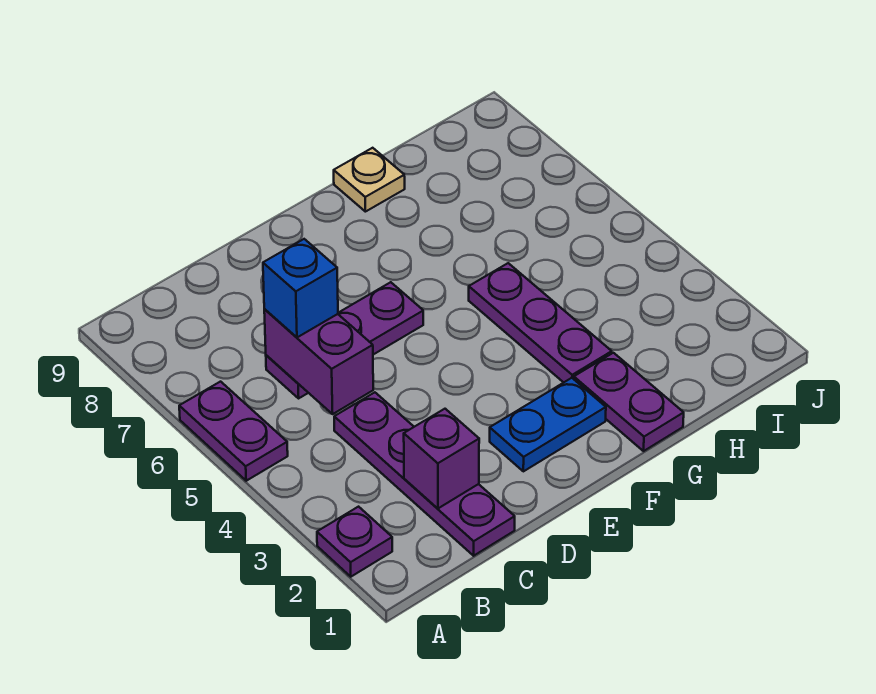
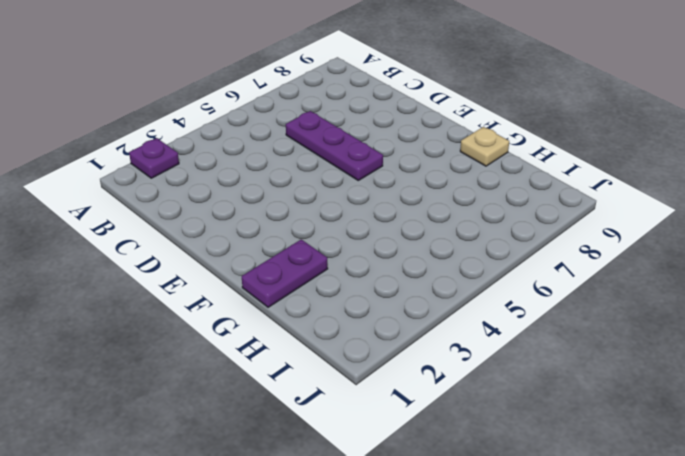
none -> purple plate A5:A6 level 1
none -> purple plate C1:C4 level 1

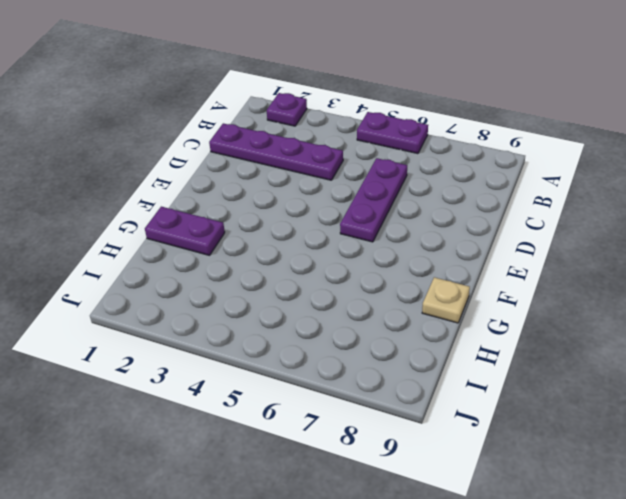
none -> blue plate E2:F2 level 1
none -> purple plate G3:G5 level 1

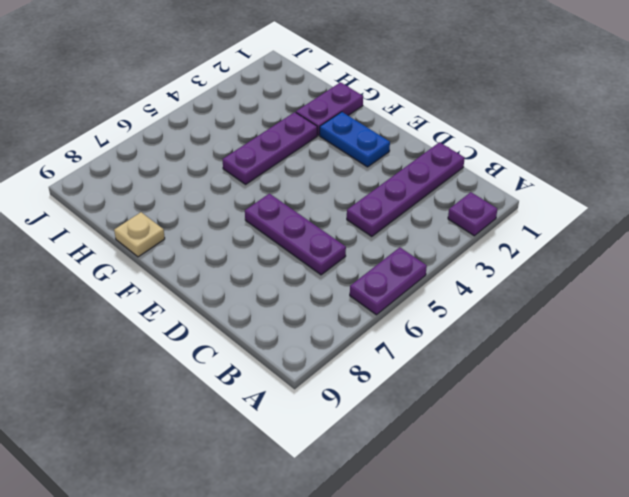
none -> purple brick C2 level 2
none -> purple brick C5:C6 level 2

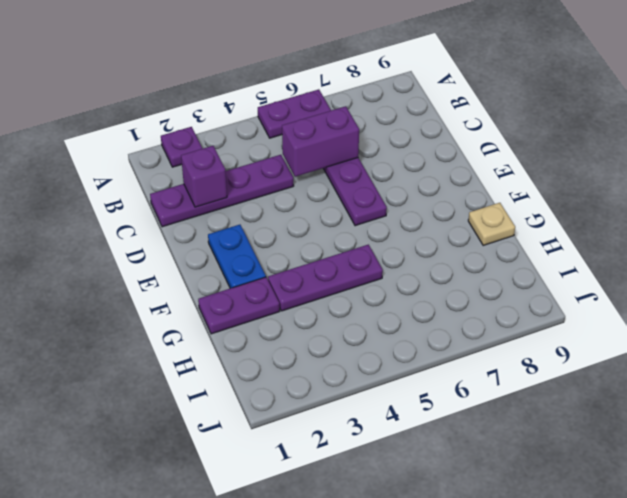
none -> blue brick C6 level 3

